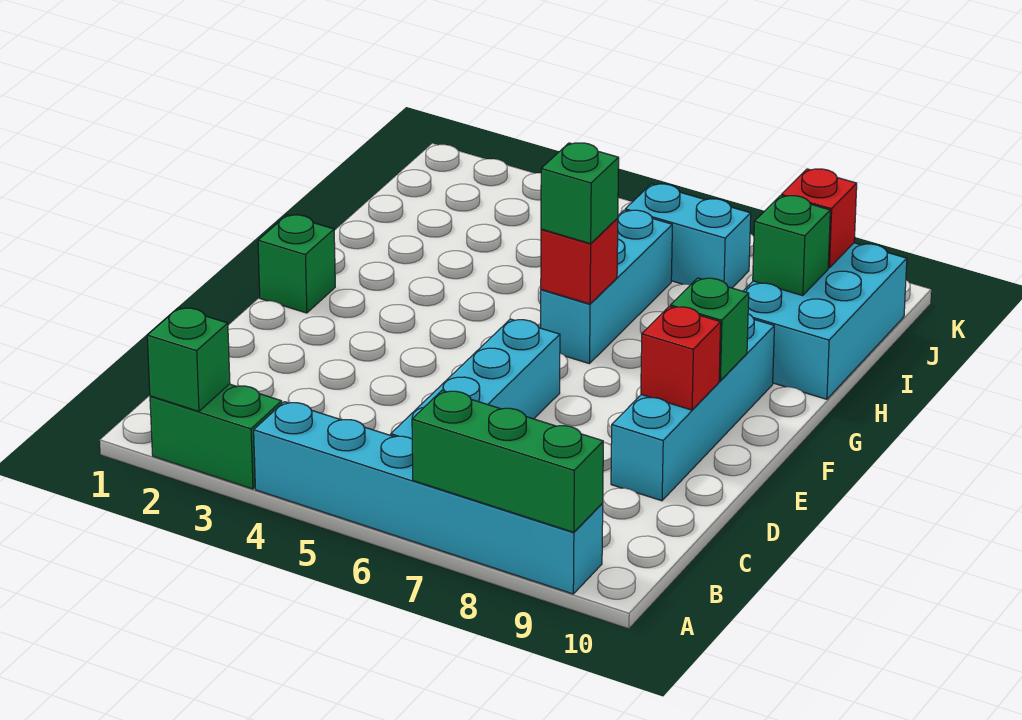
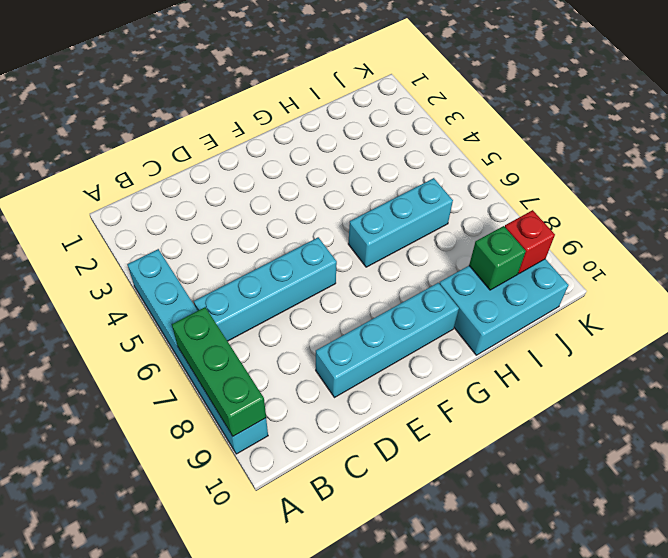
none -> green brick A2:A3 level 1
none -> green brick F1 level 1
none -> cyan brick J6:J7 level 1

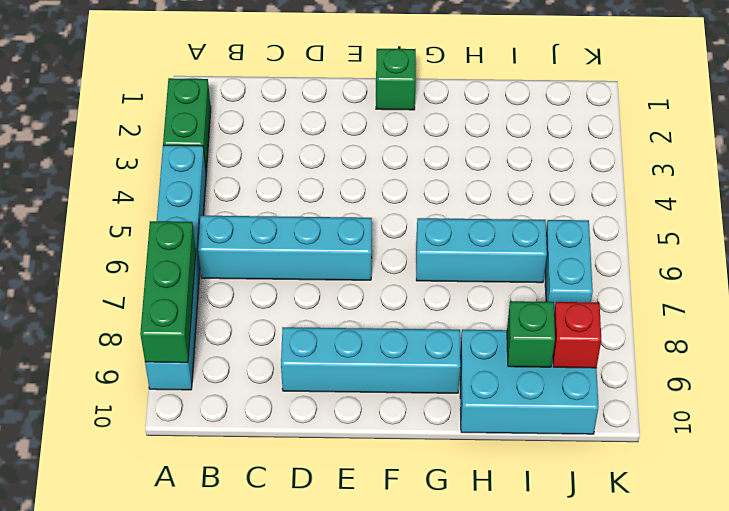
none -> green brick A2 level 2
none -> red brick E9 level 2
none -> green brick F9 level 2

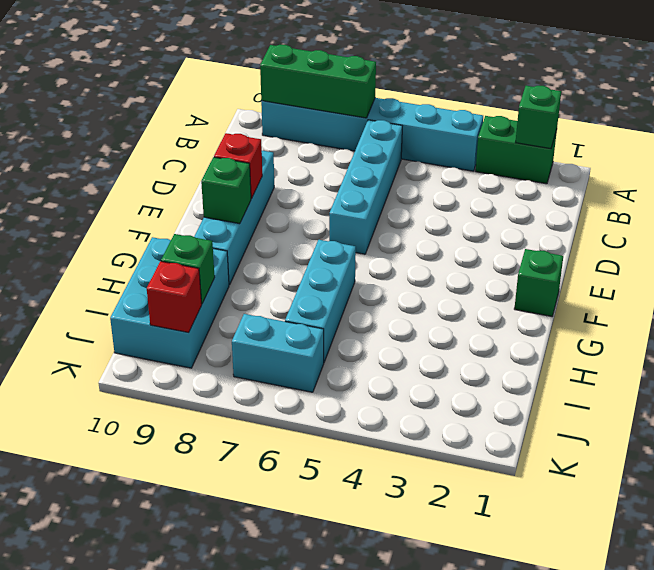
none -> red brick G6 level 2
none -> green brick G6 level 3

